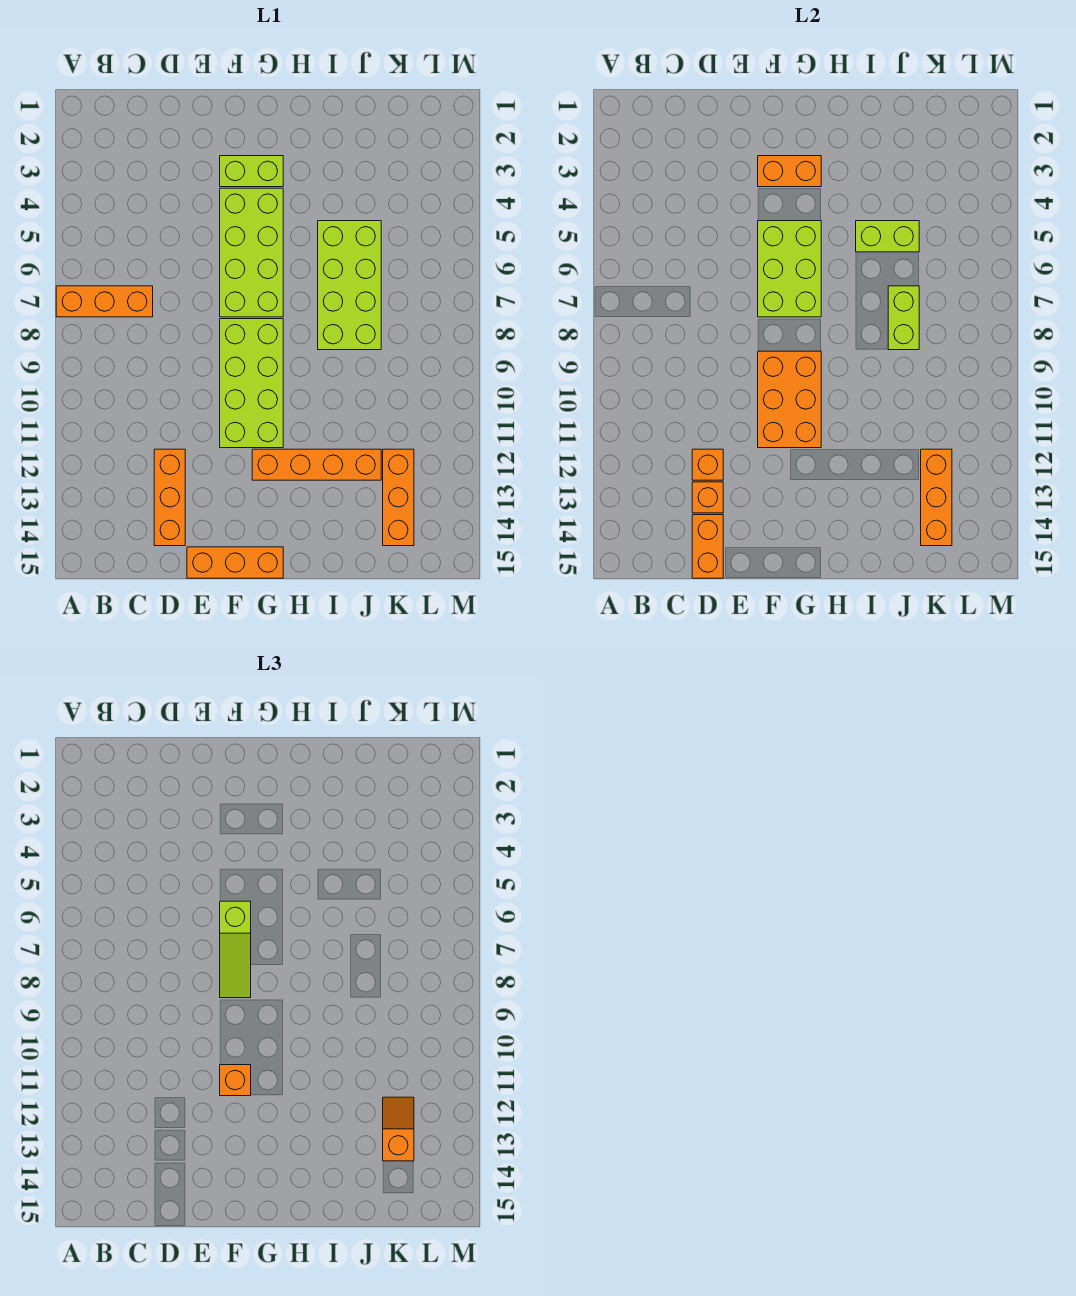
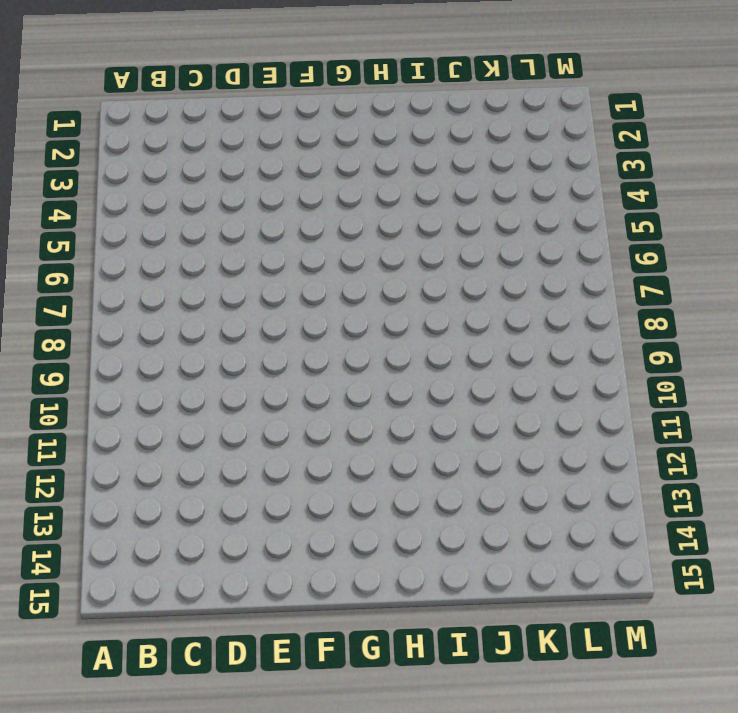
none -> orange brick A7:C7 level 1
none -> orange brick D12:D14 level 1
none -> orange brick E15:G15 level 1

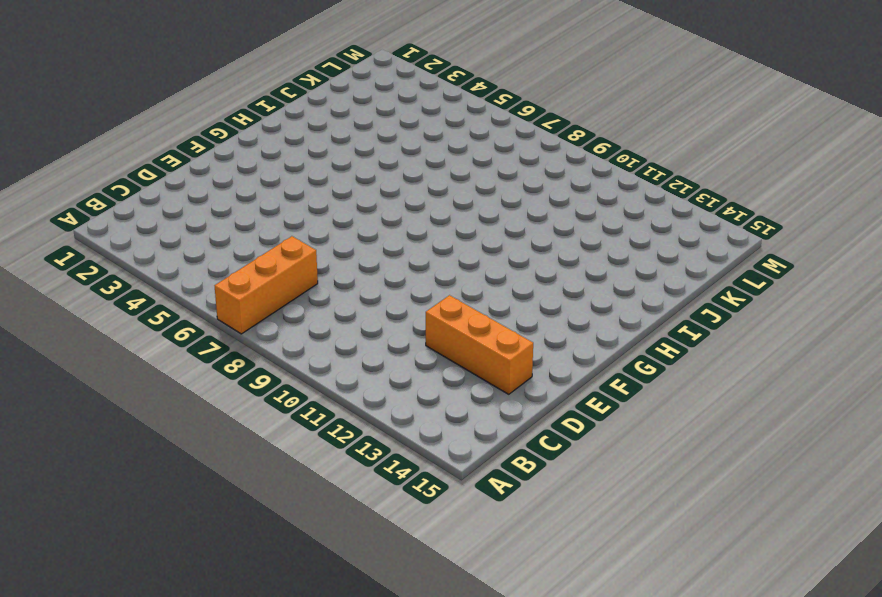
none -> orange brick E15:G15 level 1
none -> lime brick F3:G3 level 1
none -> lime brick F4:G7 level 1

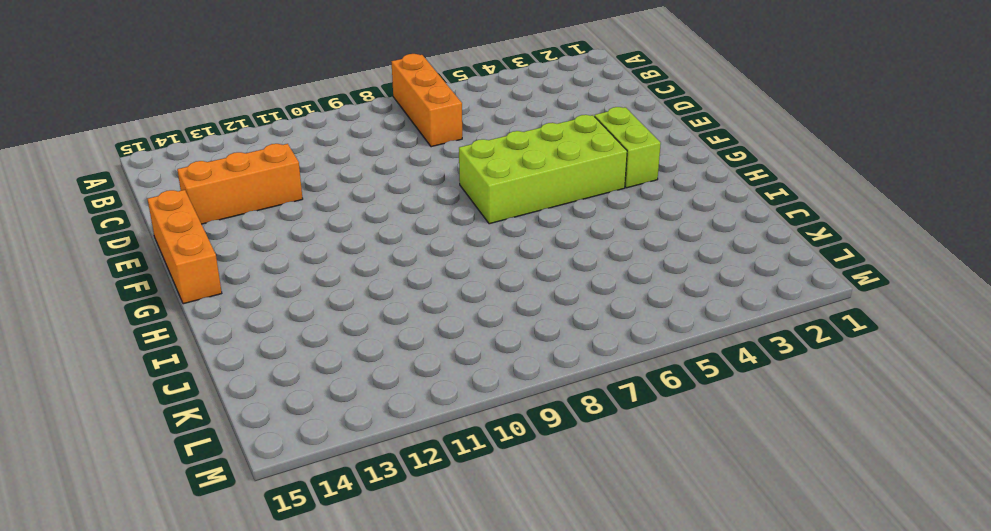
none -> lime brick F8:G11 level 1
none -> orange brick G12:J12 level 1
none -> lime brick I5:J8 level 1

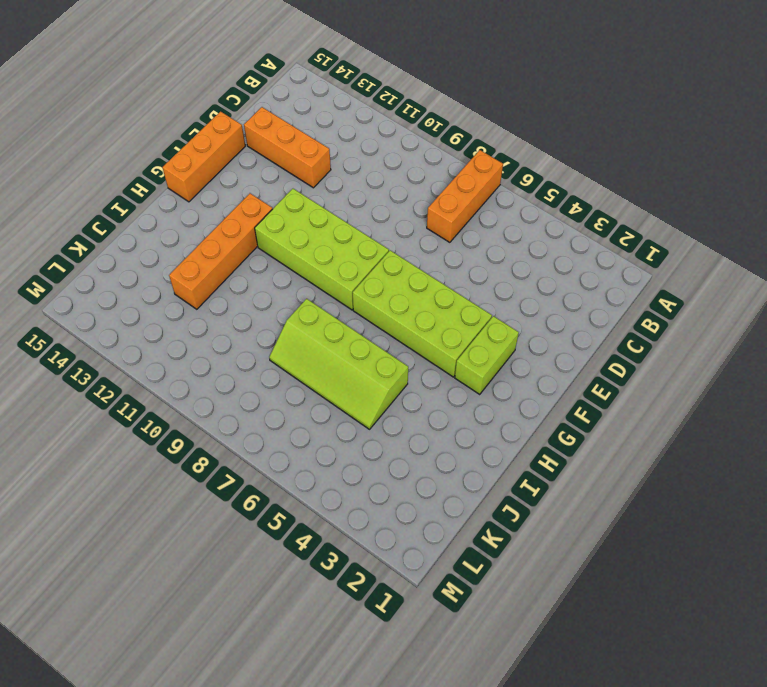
lime slope I5:J8 level 1 top I -> lime brick I5:J8 level 1
none -> orange brick K12:K14 level 1
none -> orange brick D12 level 2
none -> orange brick D13 level 2

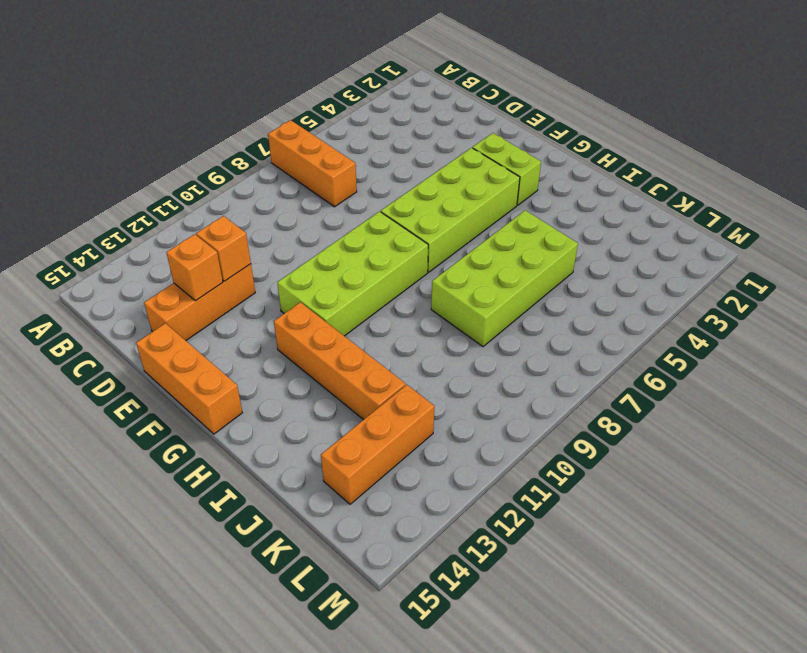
none -> orange brick D14:D15 level 2
none -> orange brick F3:G3 level 2
none -> lime brick F5:G7 level 2

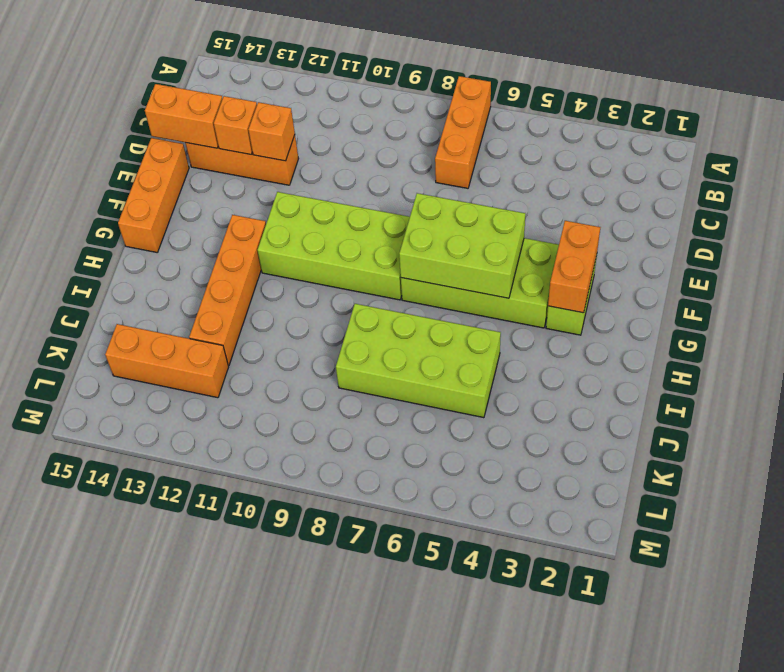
none -> orange brick F9:G11 level 2
none -> lime brick I5:J5 level 2
none -> lime brick J7:J8 level 2

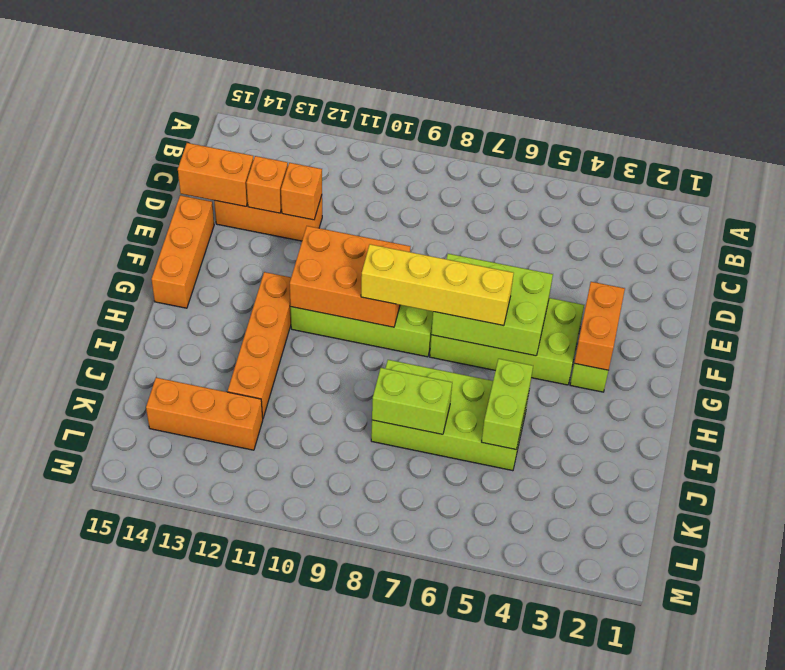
yellow brick G6:G9 level 3 -> none
none -> orange brick A7:C7 level 1
none -> orange brick K12:K14 level 2
none -> lime slope F6:F8 level 3 top 6

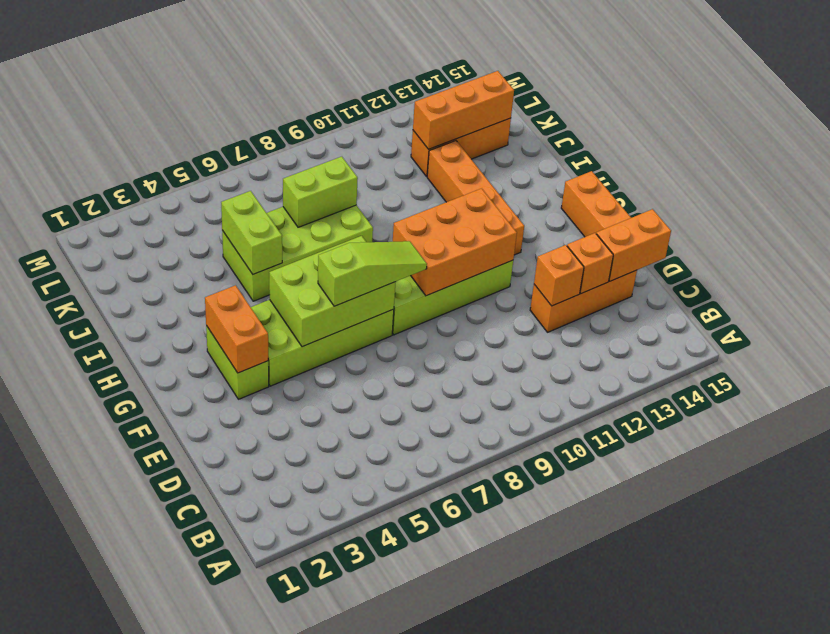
none -> orange brick A7:C7 level 1
none -> orange brick F11 level 3
none -> orange slope K12:K13 level 3 top 13

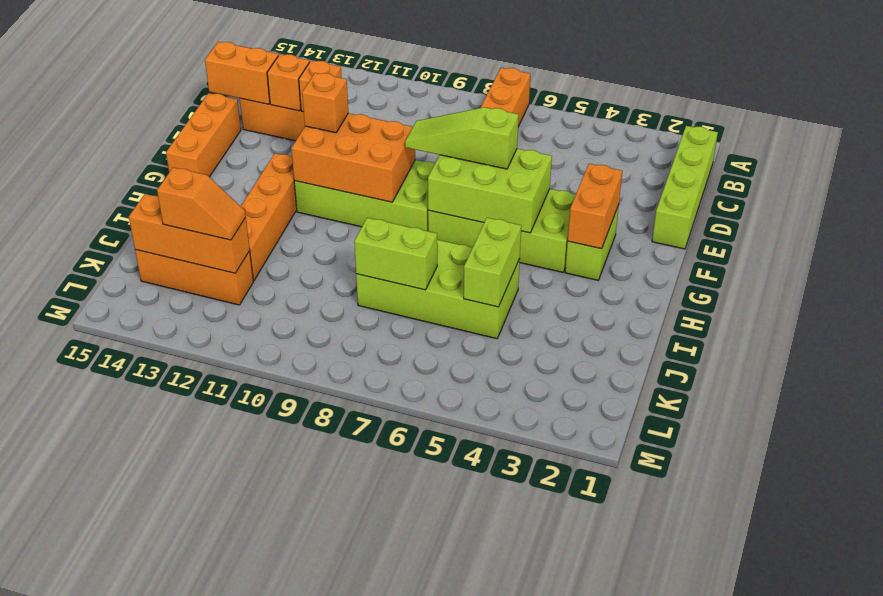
lime brick B1:E1 level 1 -> none

